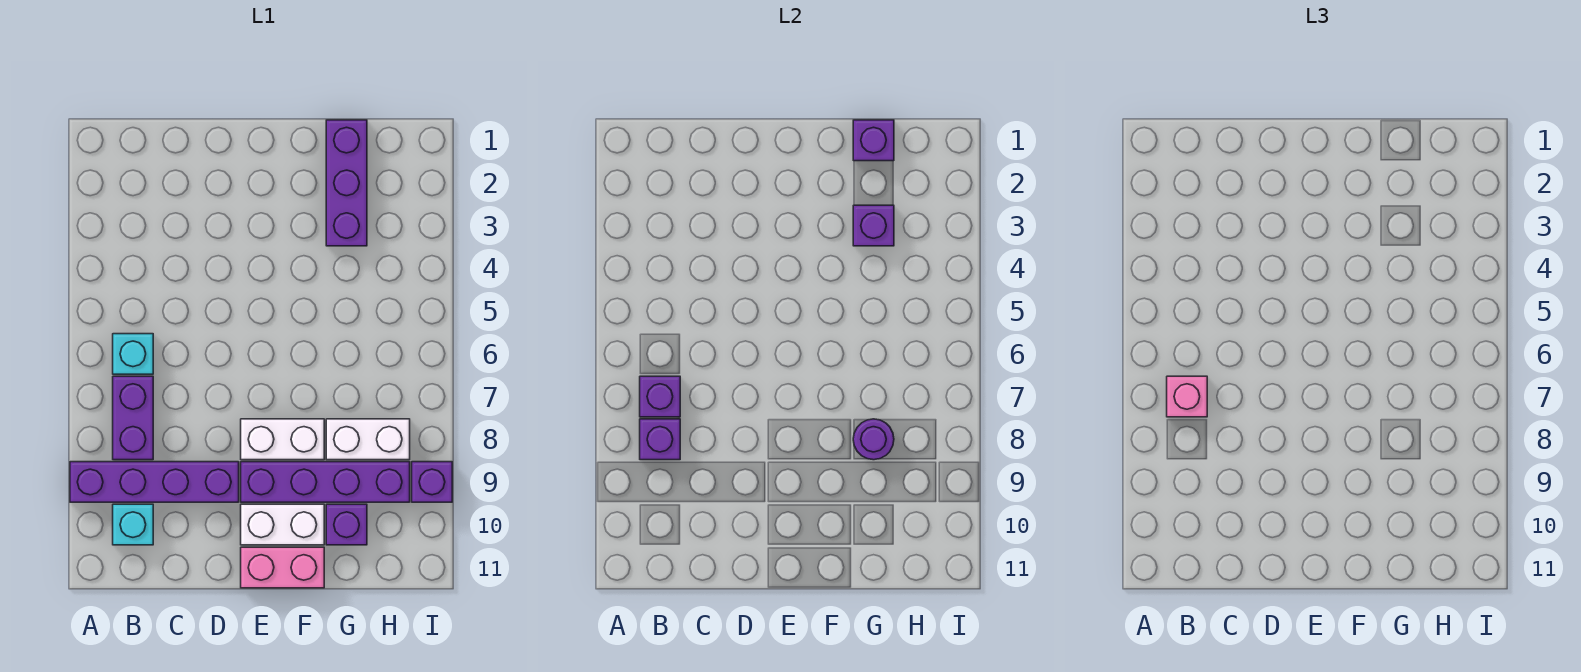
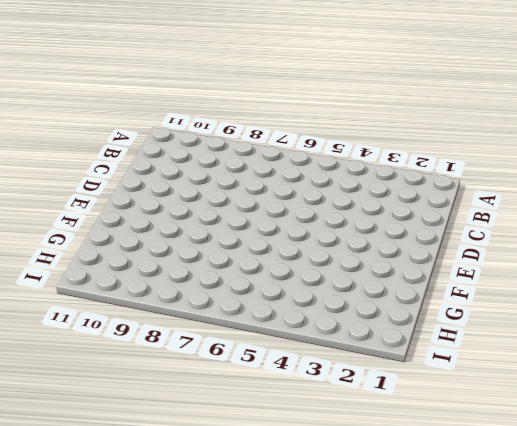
none -> purple brick A9:D9 level 1
none -> cyan brick B6 level 1
none -> purple brick B7:B8 level 1

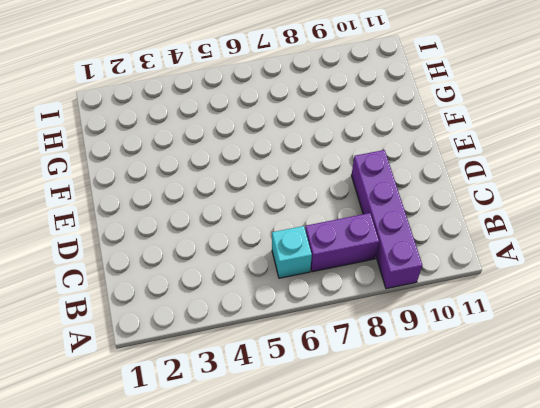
none -> cyan brick B10 level 1
none -> white brick E8:F8 level 1
none -> purple brick E9:H9 level 1

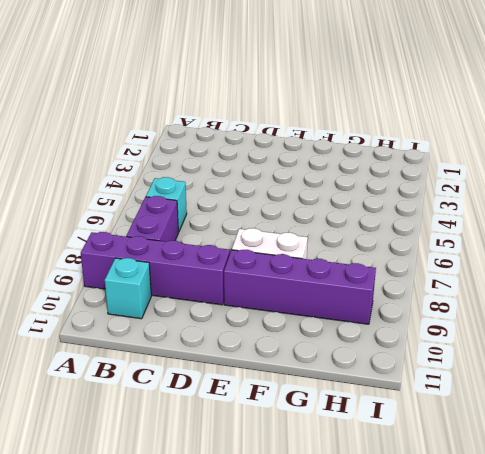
none -> white brick E10:F10 level 1
none -> pink brick E11:F11 level 1
none -> purple brick G1:G3 level 1

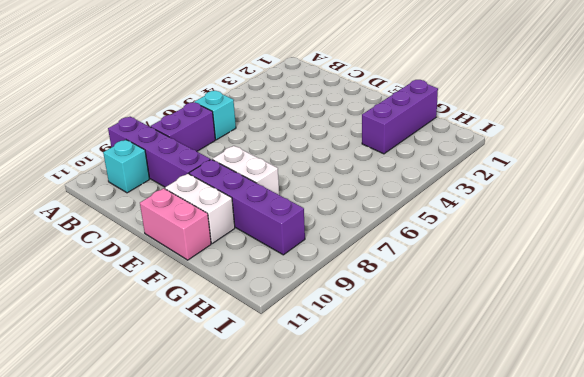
none -> white brick G8:H8 level 1
none -> purple brick G10 level 1
none -> purple brick I9 level 1

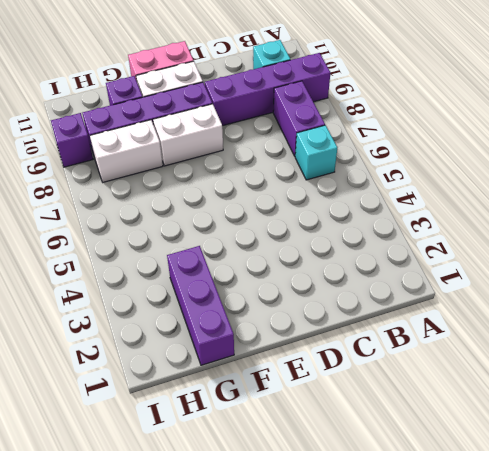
none -> purple brick B7 level 2
none -> purple brick B8 level 2
none -> purple brick G1 level 2

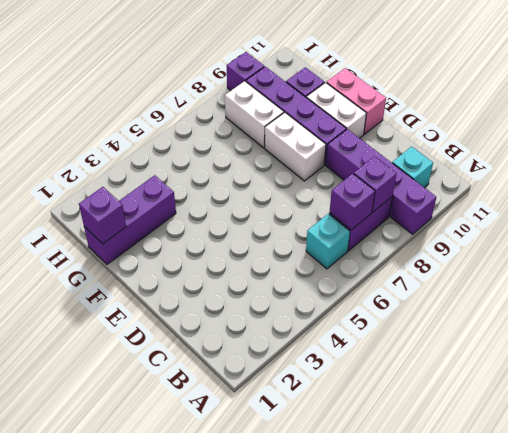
none -> purple brick G3 level 2
none -> purple round brick G8 level 2
none -> pink brick B7 level 3

